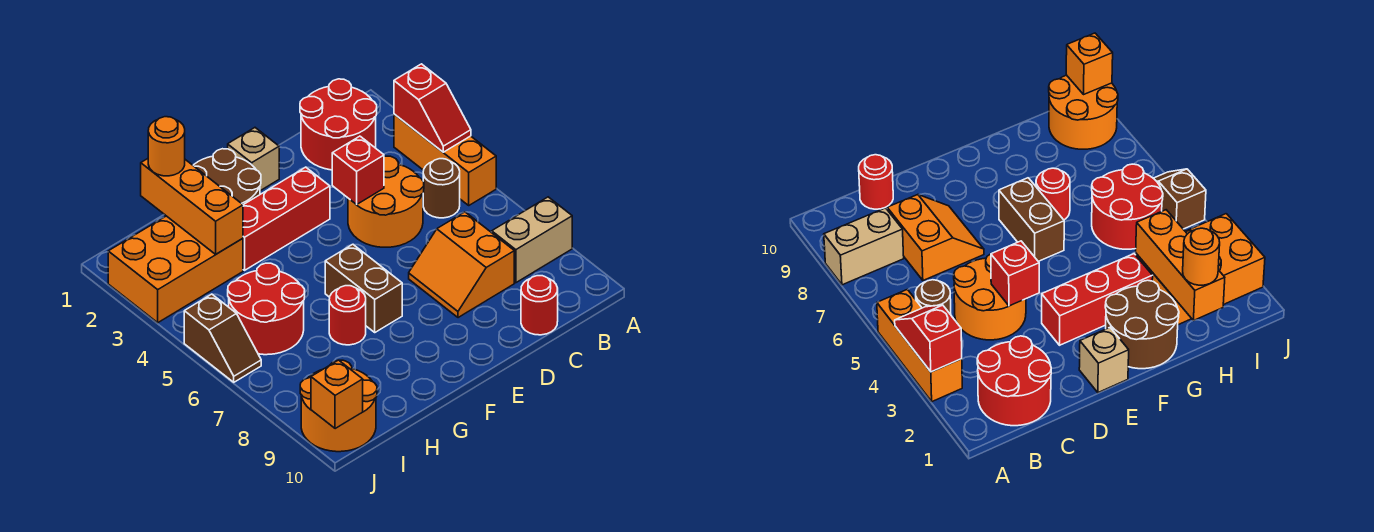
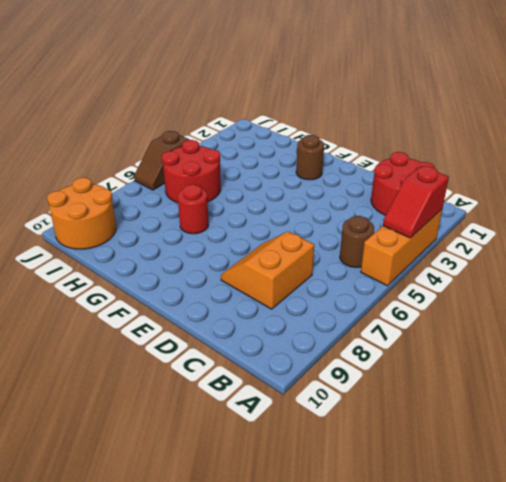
brown round brick F2 level 1 -> brown round brick F1:G2 level 1
none -> tan brick A8:B8 level 1
none -> orange round brick C4:D5 level 1
none -> red round brick C10 level 1

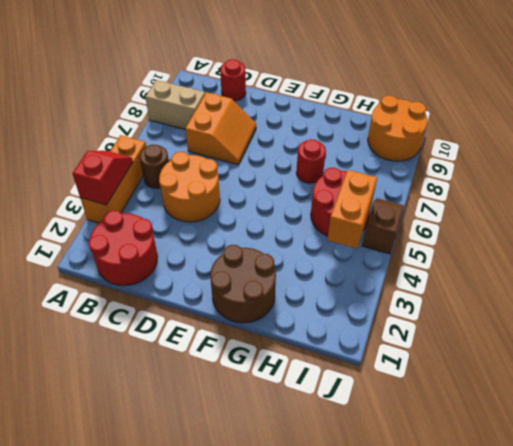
orange brick I4:I5 level 2 -> none
none -> tan brick E1 level 1
none -> red brick E3:G3 level 1
none -> brown brick F6:F7 level 1

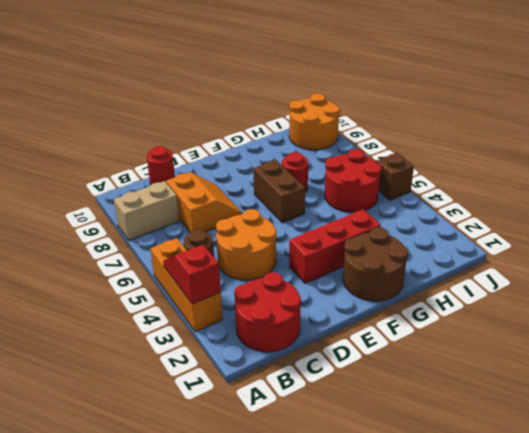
none -> tan brick E1 level 1
none -> orange brick H2:J3 level 1
none -> red brick D4 level 2

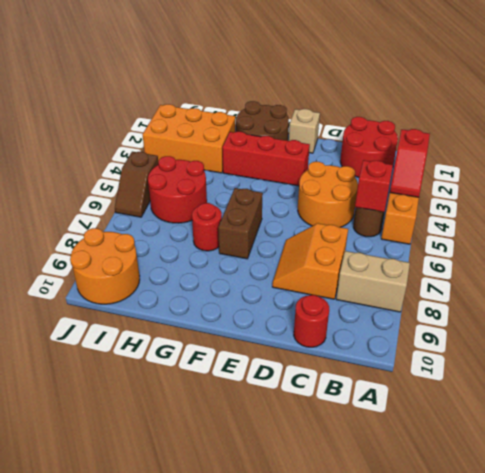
red brick B5 level 2 -> red brick D4 level 2
none -> orange brick H1:H3 level 2
none -> orange brick J10 level 2
none -> orange round brick H1 level 3

